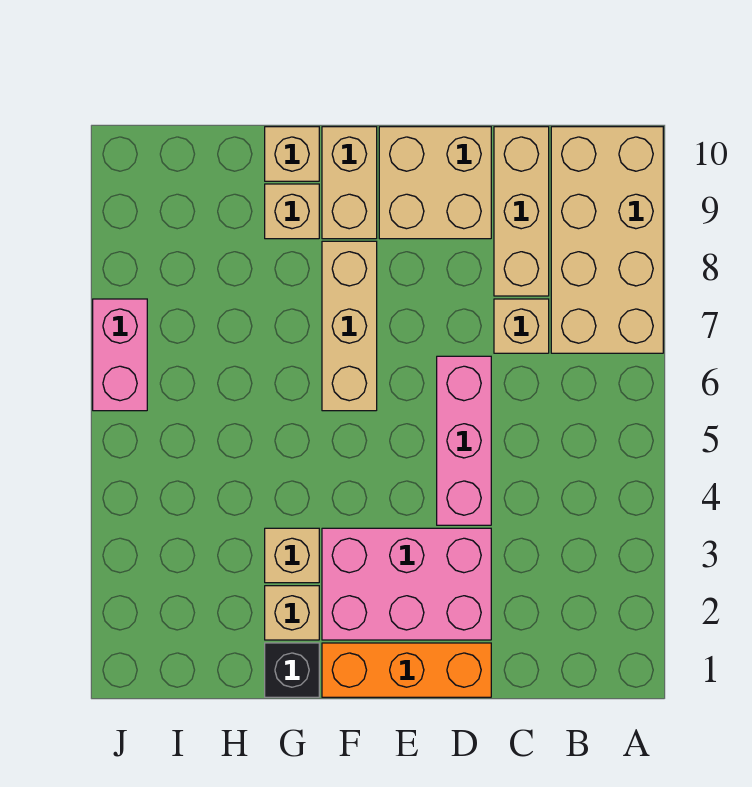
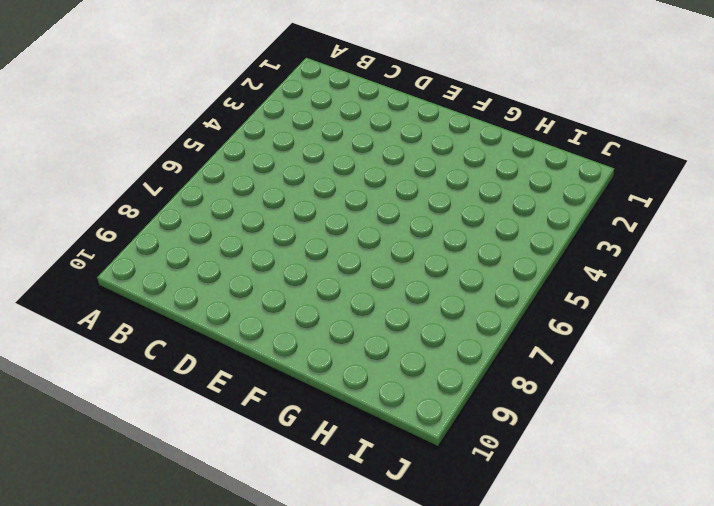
none -> tan brick A7:B10 level 1
none -> tan brick C7 level 1
none -> tan brick C8:C10 level 1

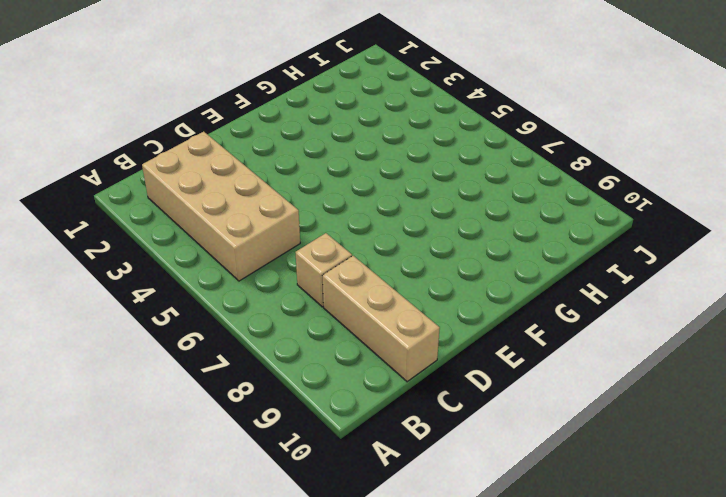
tan brick B2:C5 level 1 -> tan brick A7:B10 level 1
none -> orange brick D1:F1 level 1
none -> pink brick D2:F3 level 1
none -> pink brick D4:D6 level 1

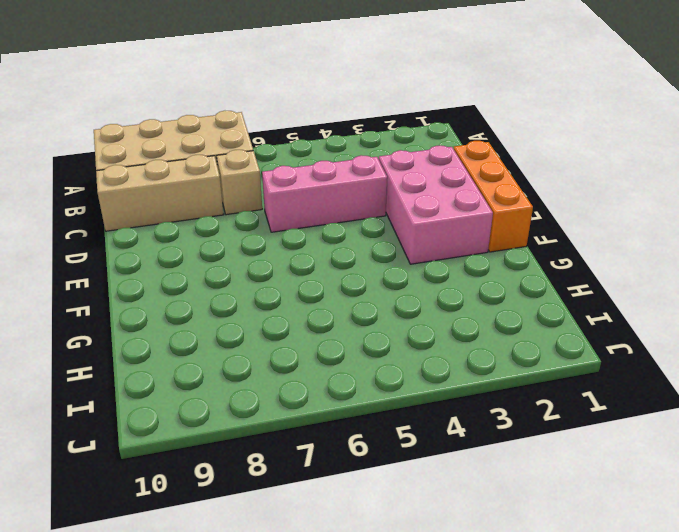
none -> tan brick D9:E10 level 1
none -> tan brick F6:F8 level 1
none -> tan brick F9:F10 level 1

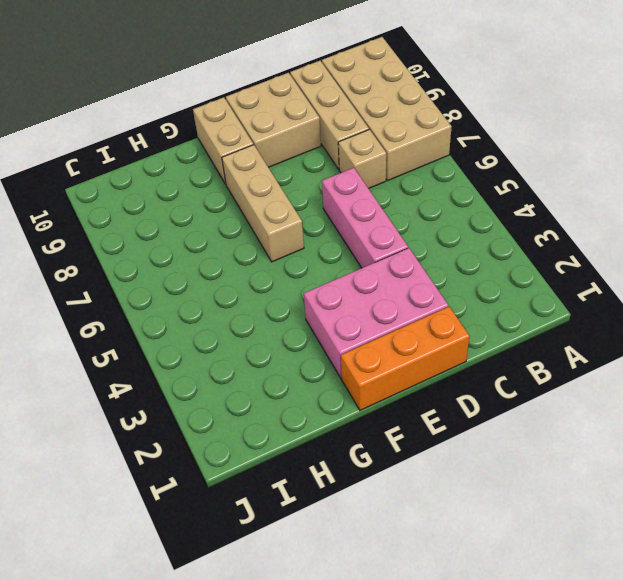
none -> black brick G1 level 1
none -> tan brick G2 level 1
none -> tan brick G3 level 1

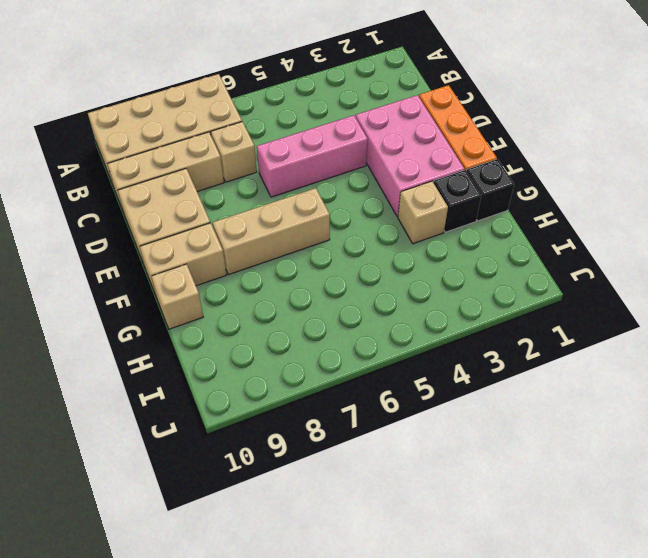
black brick G2 level 1 -> tan brick G2 level 1
none -> tan brick G9 level 1
none -> pink brick J6:J7 level 1

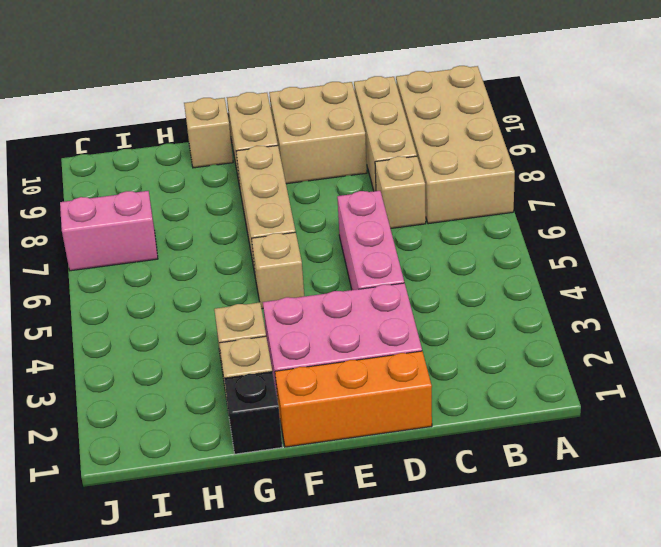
tan brick F5 level 1 -> tan brick G9 level 1
pink brick I7:J7 level 1 -> pink brick J6:J7 level 1

